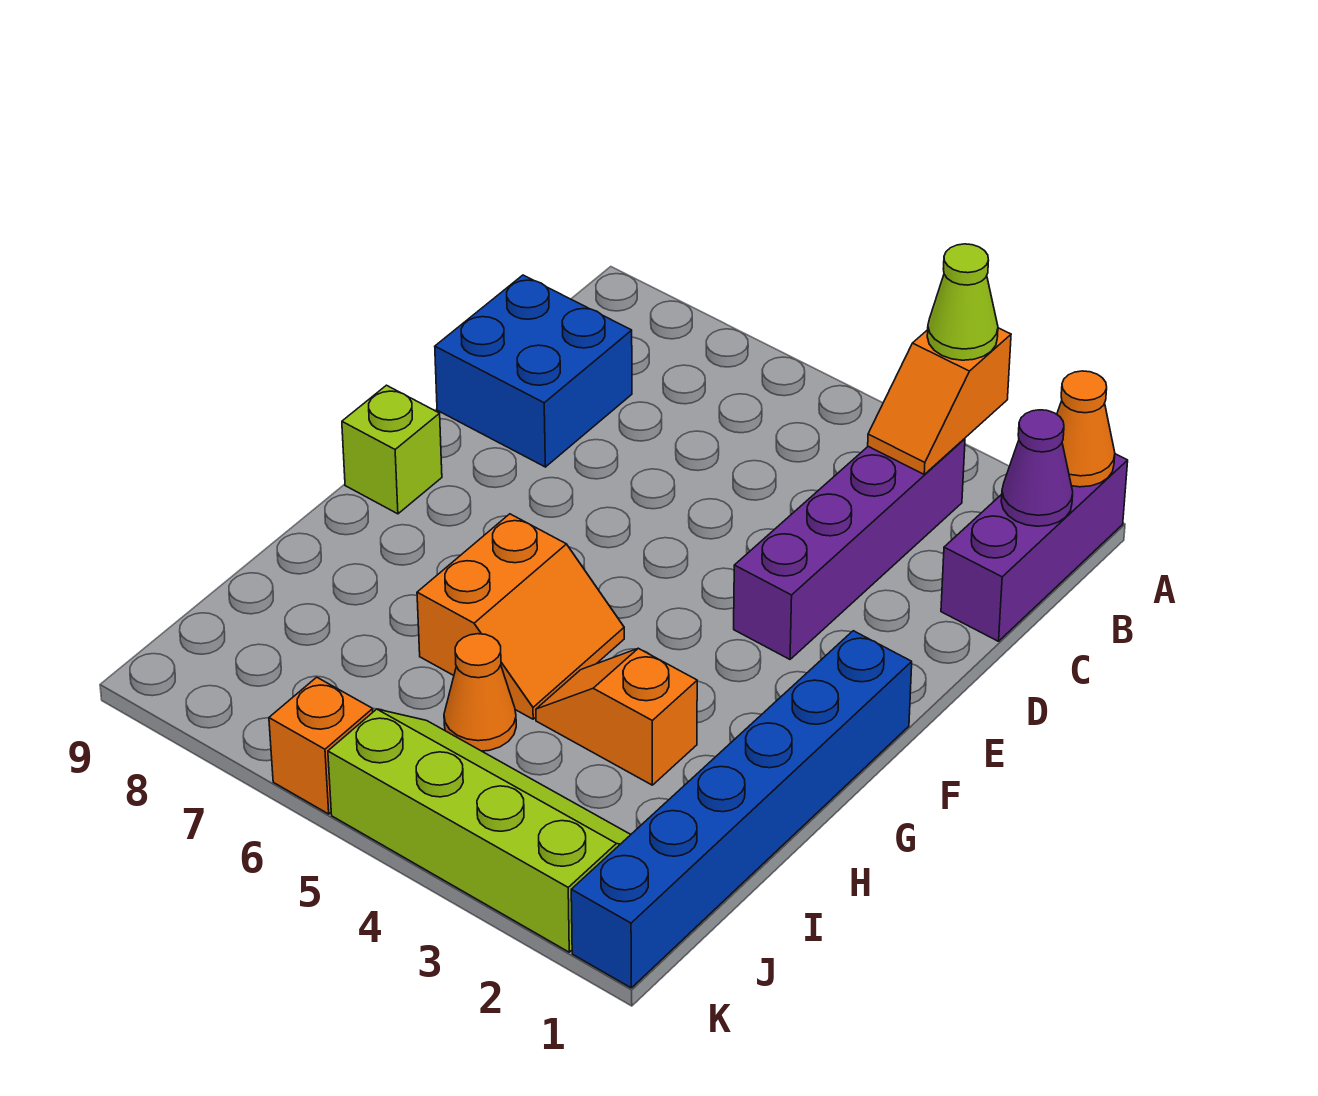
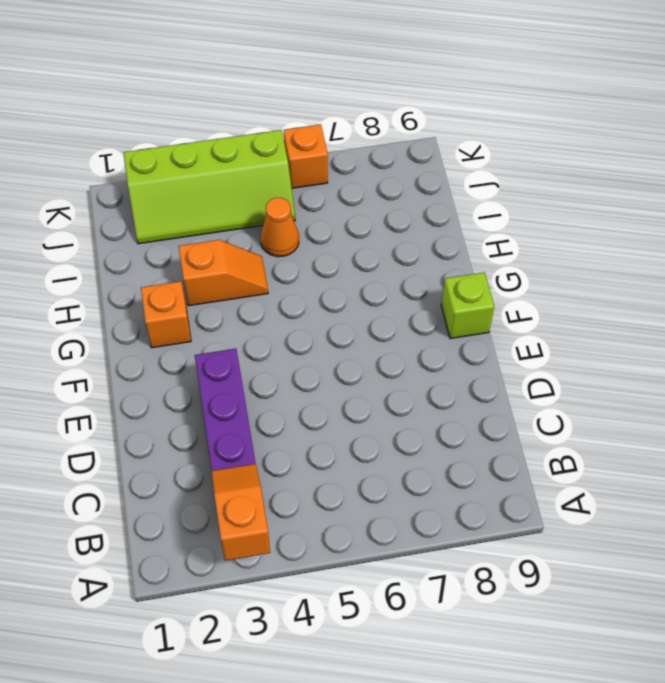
orange brick G2 level 1 -> none
none -> purple brick A1:C1 level 1
none -> blue brick C8:D9 level 1
none -> blue brick F1:K1 level 1

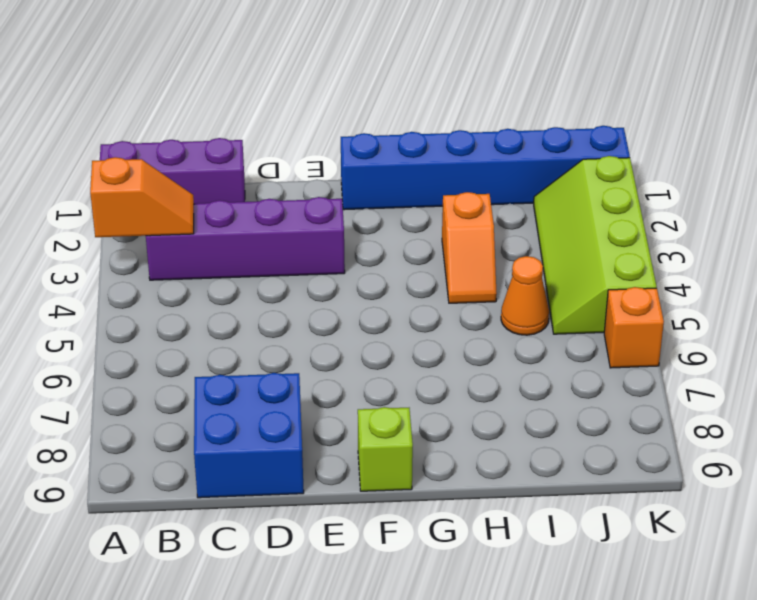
none -> orange slope G5:H6 level 1 top 6
none -> orange cone A1 level 2
none -> purple cone B1 level 2

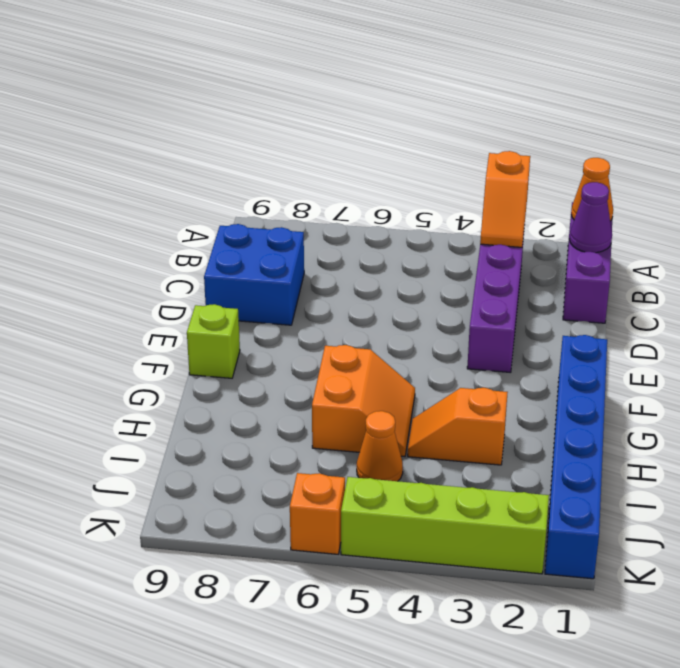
none -> lime cone A3 level 3

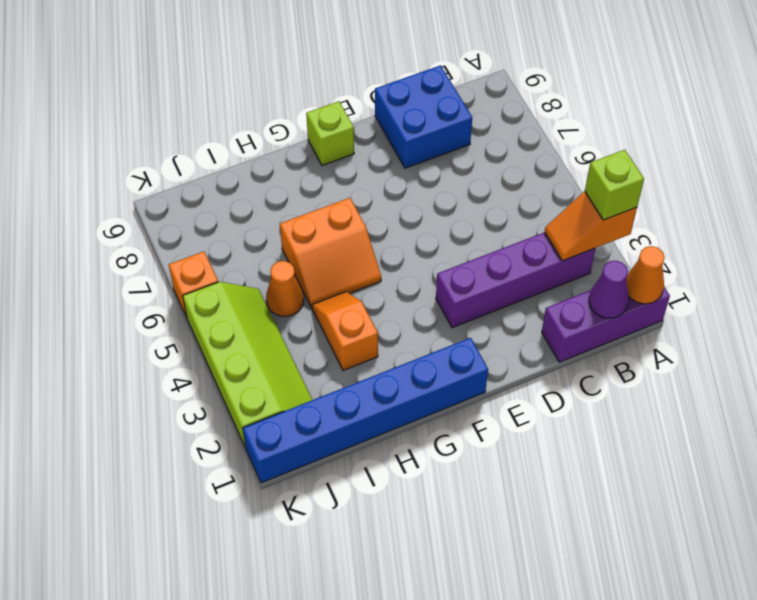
lime brick A3 level 3 -> lime cone A3 level 3

